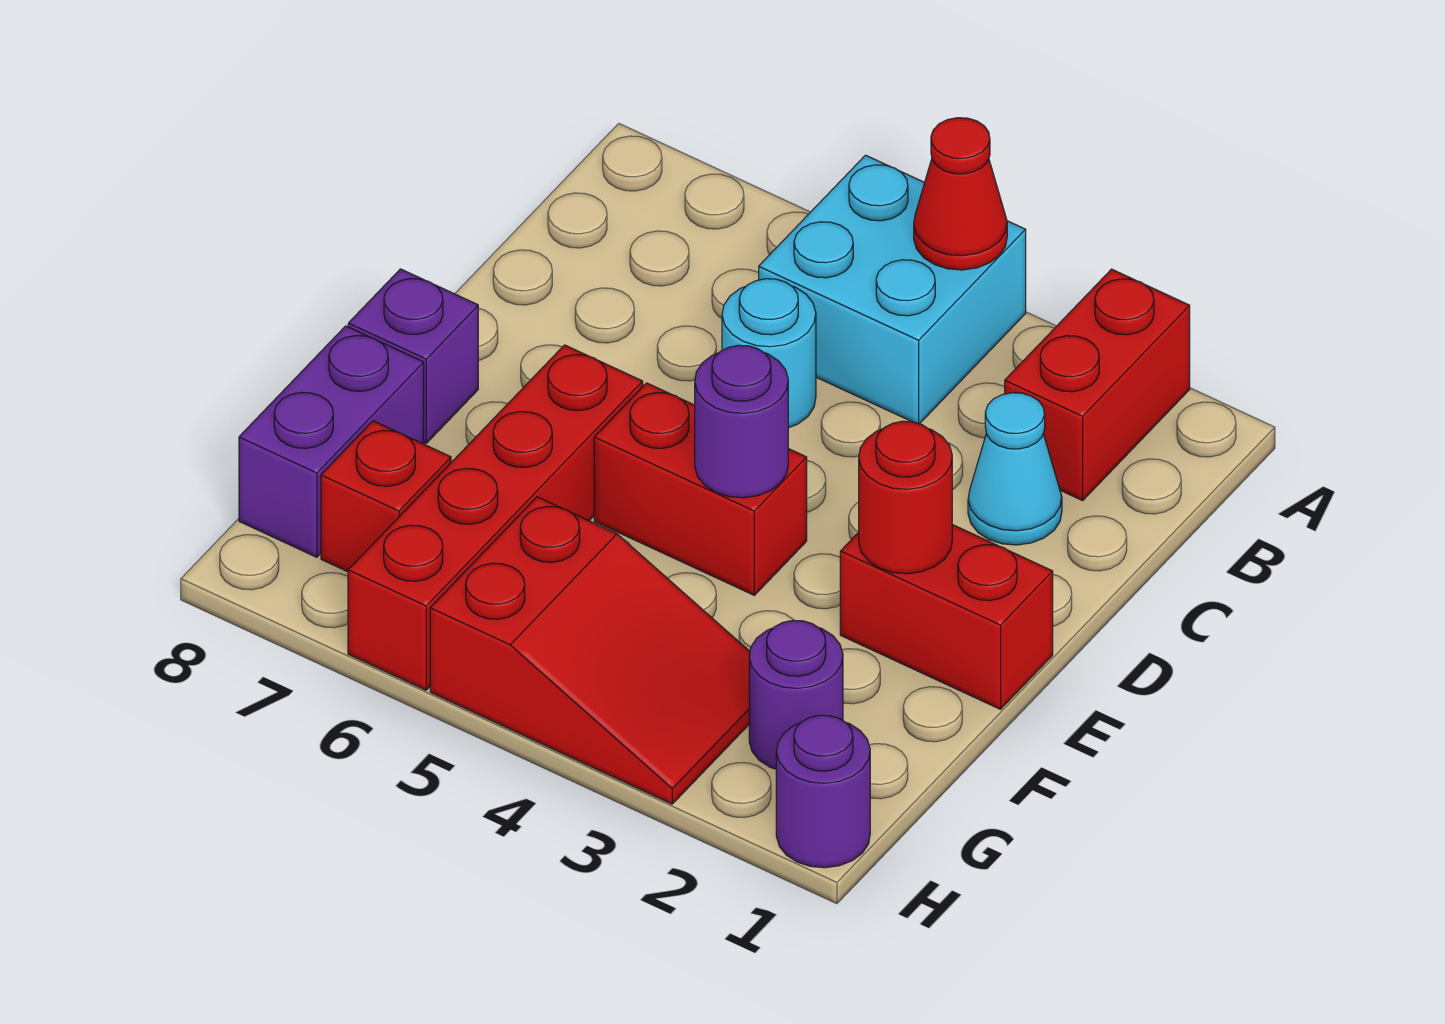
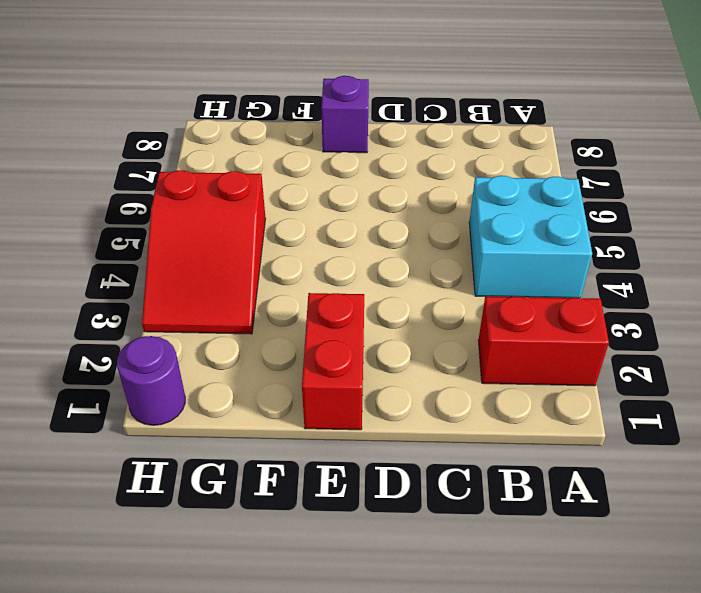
none -> cyan cone C2 level 1
none -> cyan round brick C5 level 1
none -> red brick E4:E5 level 1

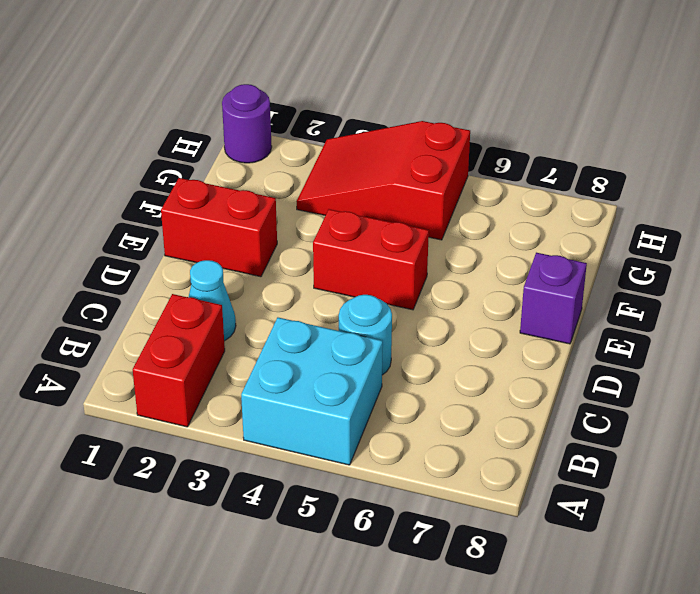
none -> red brick E6:H6 level 1
none -> purple brick F8:G8 level 1
none -> purple round brick G2 level 1

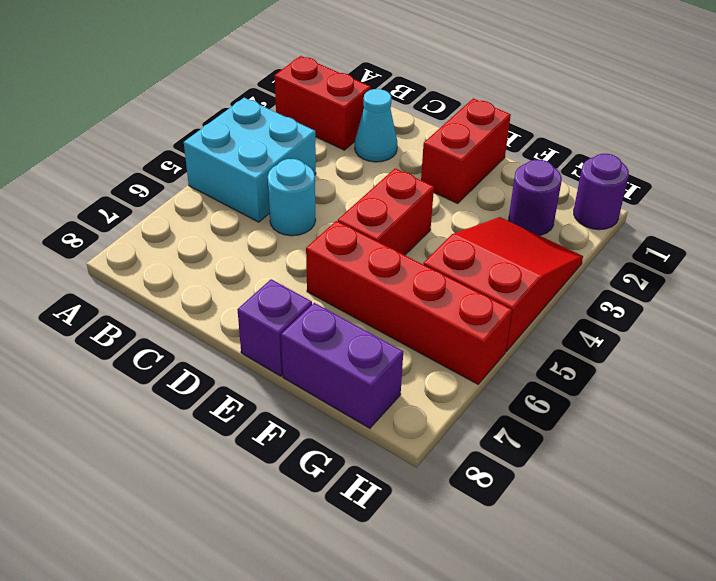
none -> red brick G7 level 1
none -> red cone A4 level 2
none -> red round brick E2 level 2

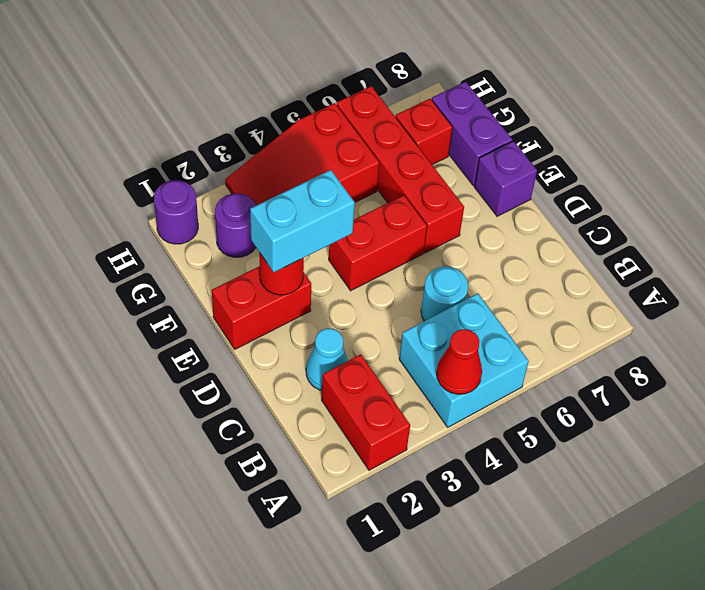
cyan brick E2:E3 level 3 -> none
none -> purple round brick E4 level 2

